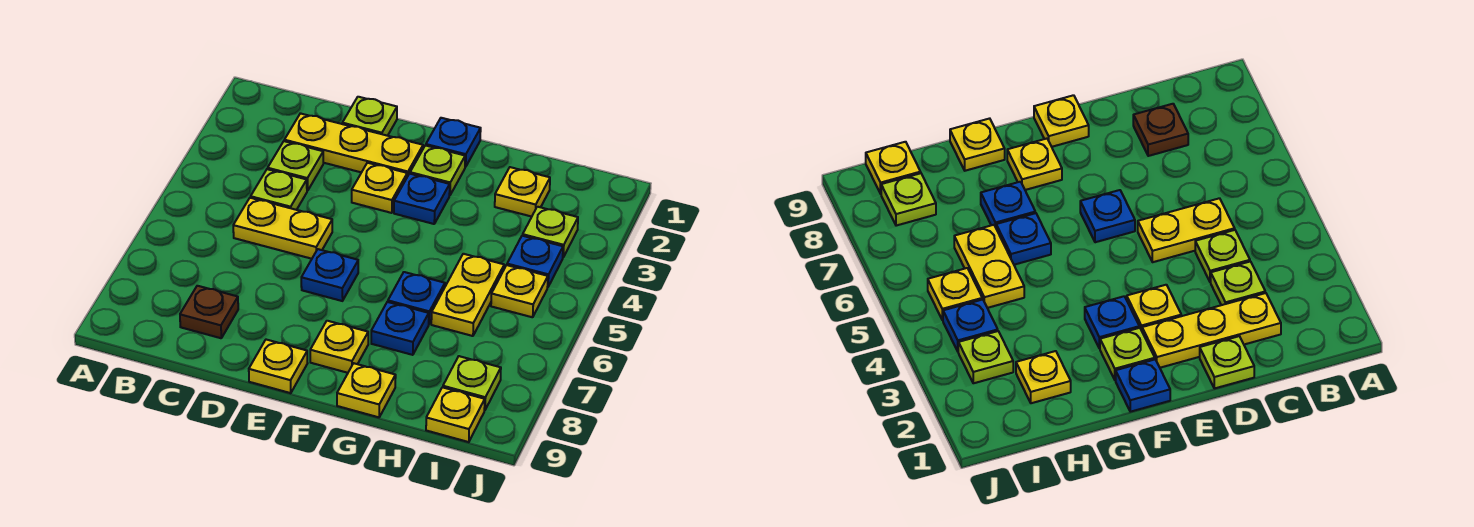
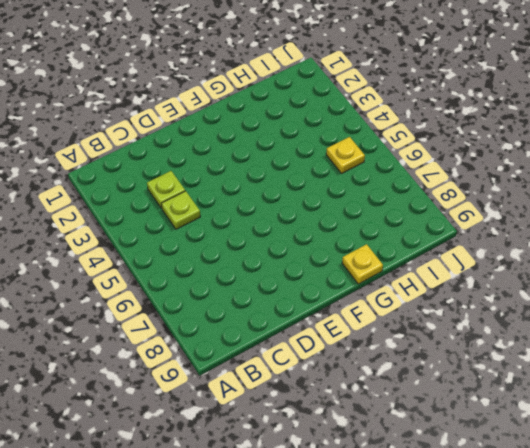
none -> yellow plate C2:E2 level 1
none -> yellow plate C5:D5 level 1
none -> brown plate C8 level 1

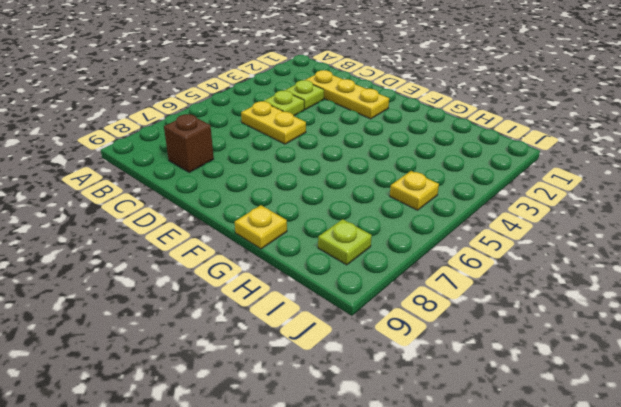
brown brick C8 level 1 -> brown plate C8 level 1
none -> lime plate D1 level 1
none -> yellow plate E3 level 1
none -> blue plate E6 level 1

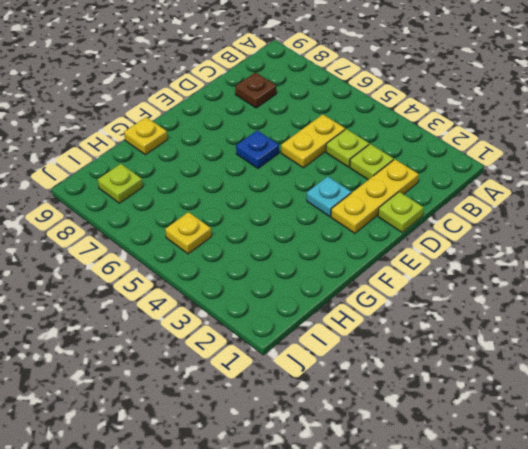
cyan plate E3 level 1 -> yellow plate E3 level 1
none -> yellow plate E9 level 1
none -> blue plate F1 level 1
none -> lime plate F2 level 1

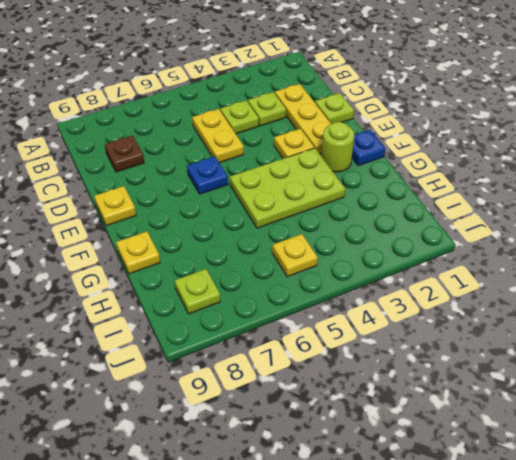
lime round brick F2 level 1 -> lime plate F2 level 1
lime plate F3:G5 level 1 -> blue plate F3 level 1
none -> yellow plate F8 level 1
none -> blue plate G6 level 1
none -> blue plate G7 level 1

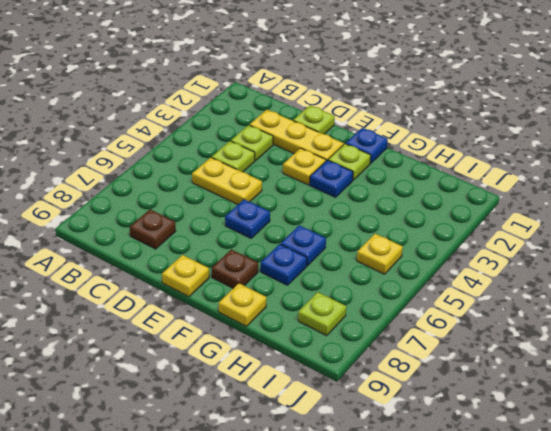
brown plate F8 level 1 -> yellow plate F8 level 1
none -> yellow plate H2 level 1
none -> yellow plate H5:H6 level 1
none -> lime plate I3 level 1

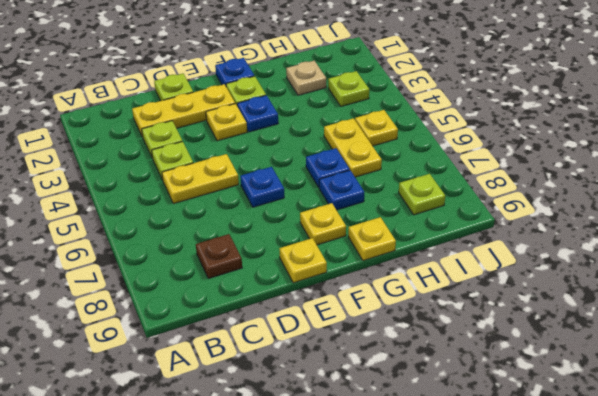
tan plate H2 level 1 -> yellow plate H2 level 1
none -> blue plate I4 level 1
none -> yellow plate I9 level 1

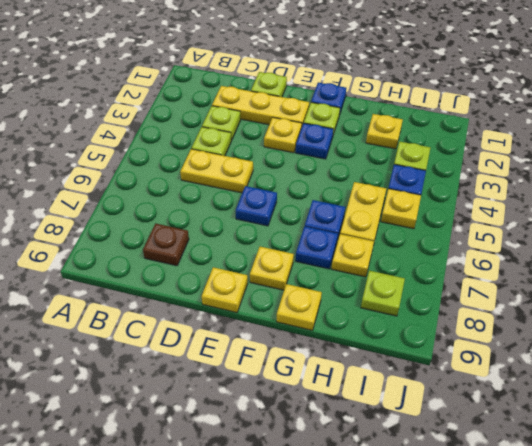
yellow plate H7 level 1 -> yellow plate I9 level 1

